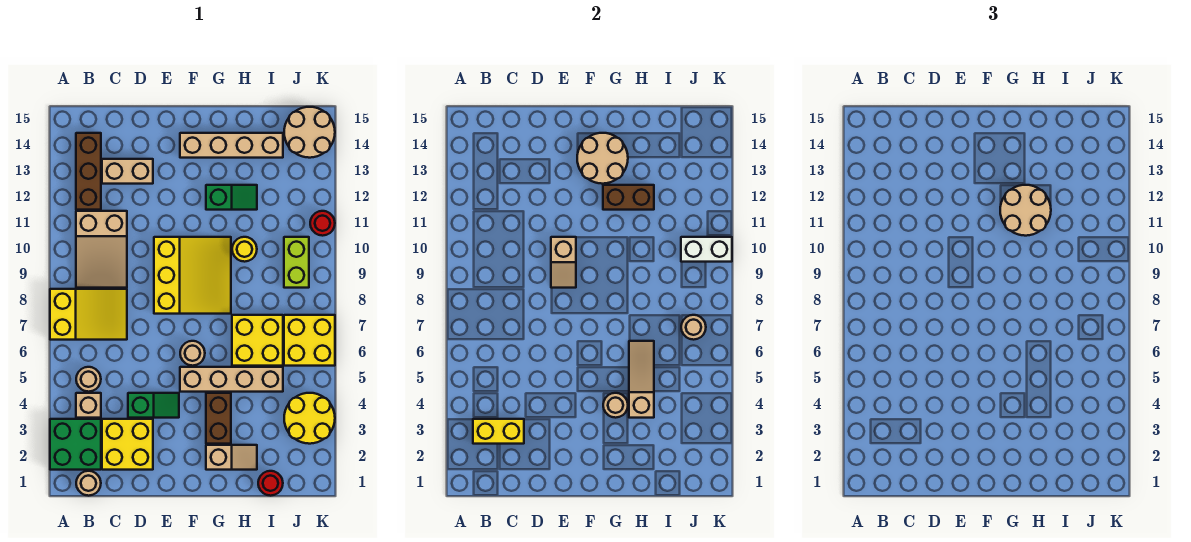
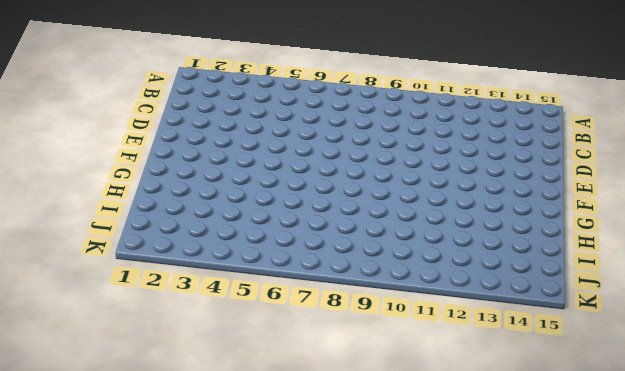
none -> green brick A2:B3 level 1
none -> yellow slope A7:C8 level 1 top A
none -> tan round brick B1 level 1
none -> tan brick B4 level 1

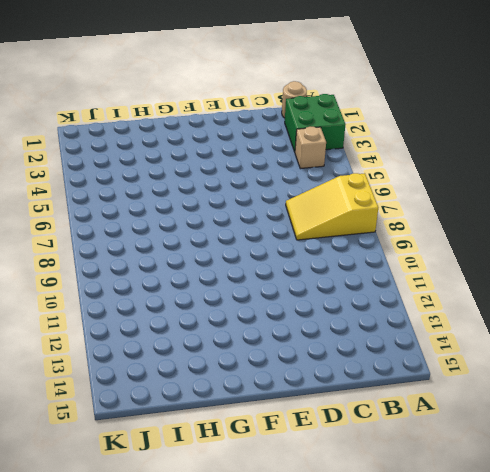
none -> tan round brick B5 level 1
none -> tan slope B9:C11 level 1 top 11
none -> brown brick B12:B14 level 1
none -> yellow brick C2:D3 level 1

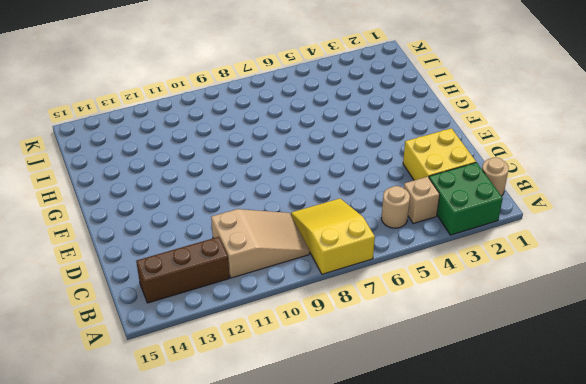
none -> tan brick C13:D13 level 1
none -> green slope D4:E4 level 1 top D
none -> yellow slope E8:G10 level 1 top E
none -> tan brick F5:I5 level 1

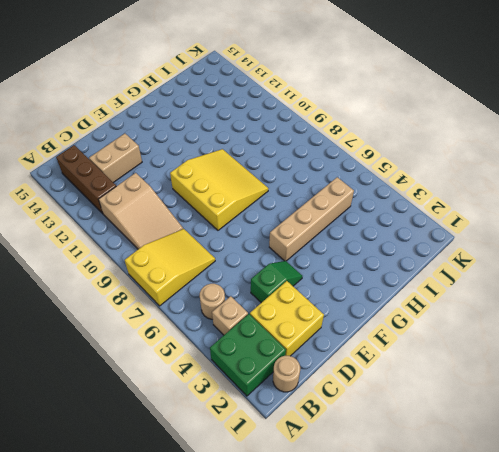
none -> tan round brick F6 level 1
none -> tan brick F14:I14 level 1
none -> tan slope G2:H2 level 1 top G
none -> brown brick G3:G4 level 1

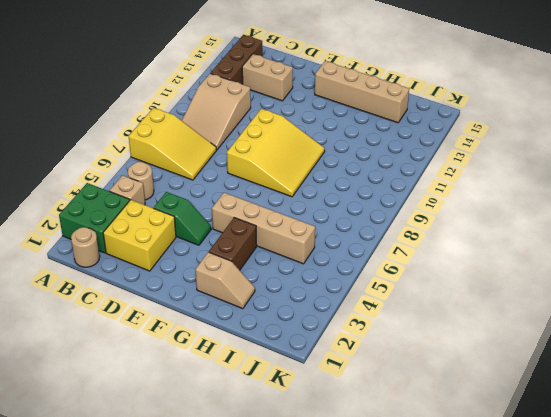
none -> tan round brick F6 level 1
none -> green slope G12:H12 level 1 top G
none -> yellow brick H6:I7 level 1
none -> yellow round brick H10 level 1

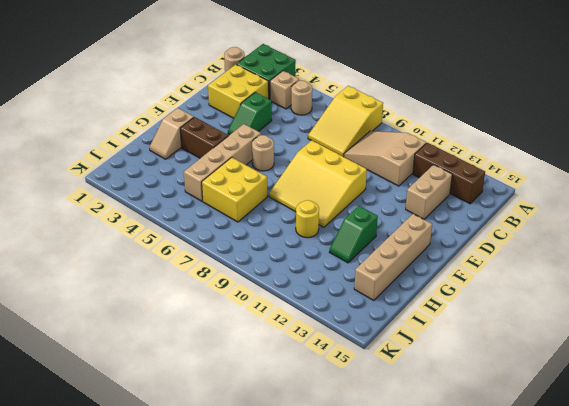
none -> red round brick I1 level 1
none -> yellow round brick J3:K4 level 1
none -> yellow brick J6:K7 level 1
none -> lime brick J9:J10 level 1

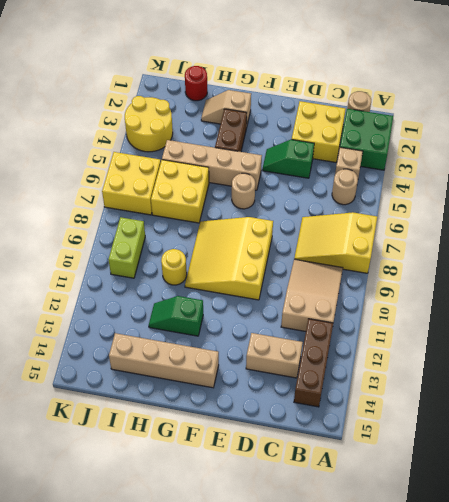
none -> tan round brick J14:K15 level 1
none -> red round brick K11 level 1
none -> yellow brick B3:C3 level 2
none -> tan slope E9:E10 level 2 top 10

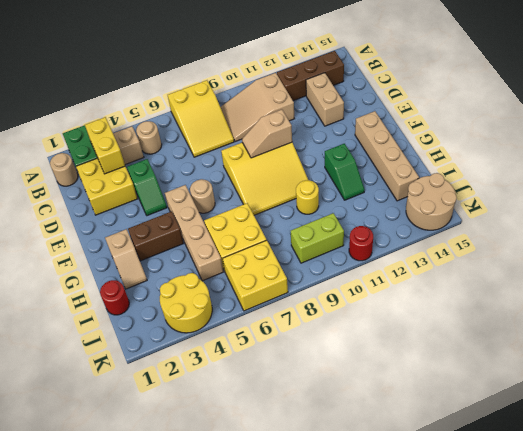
none -> tan round brick F13:G14 level 2
none -> tan round brick G4 level 2
none -> brown brick G12:H12 level 2
none -> tan slope H4:H6 level 2 top 4

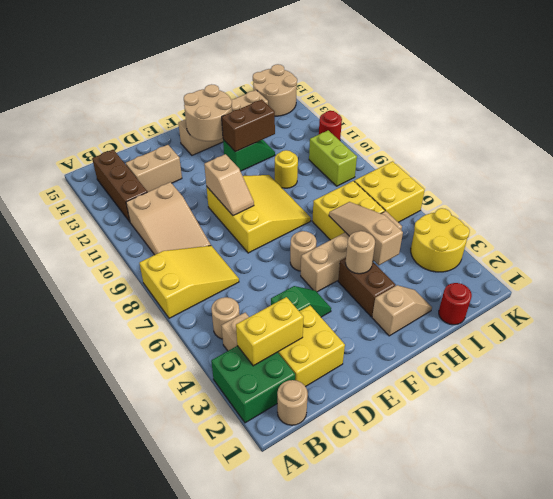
none -> tan round brick J7 level 2
none -> white brick J10:K10 level 2
none -> tan round brick G11:H12 level 3

